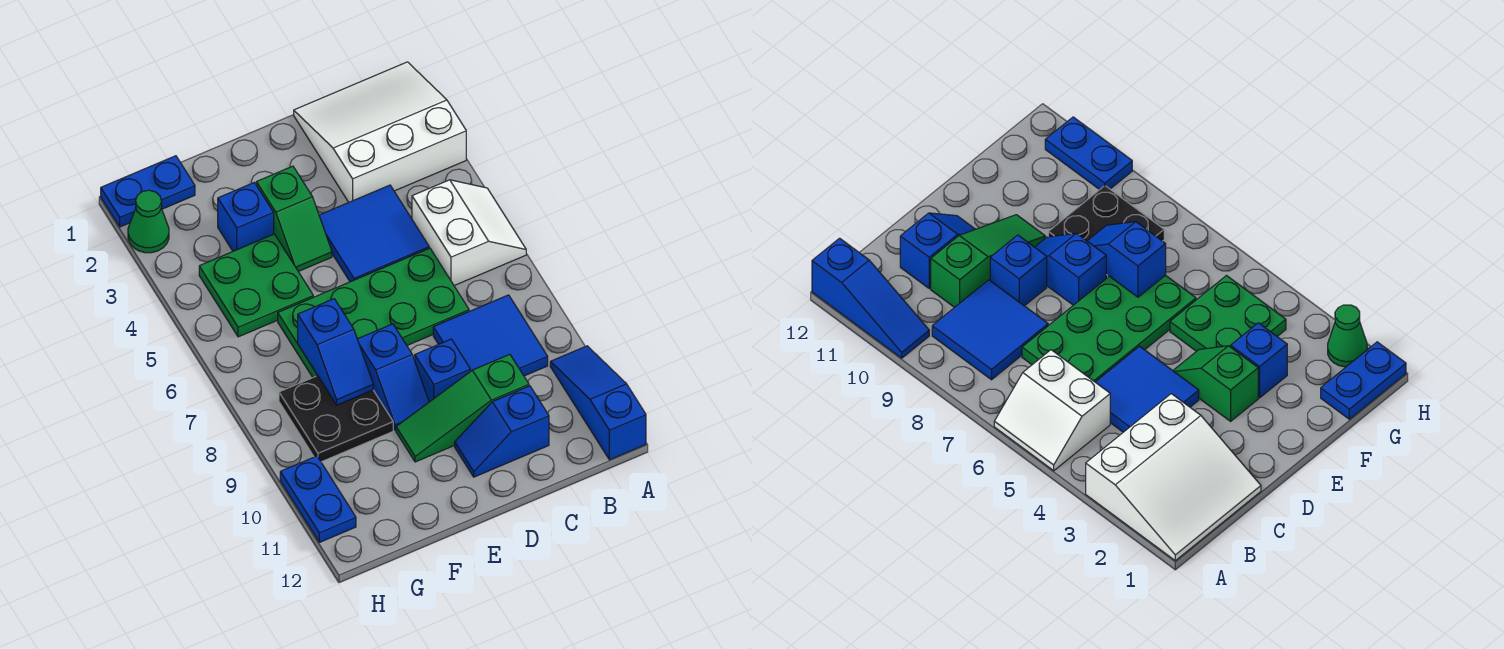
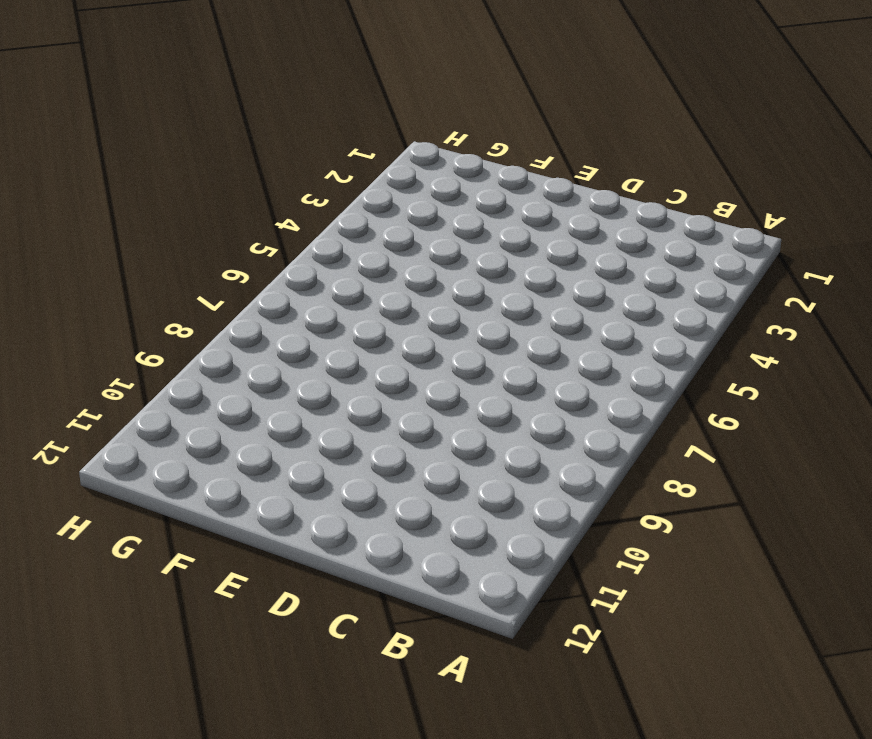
none -> white slope A1:C3 level 1 top 3
none -> white slope A5:B6 level 1 top B
none -> blue slope A10:A12 level 1 top 12

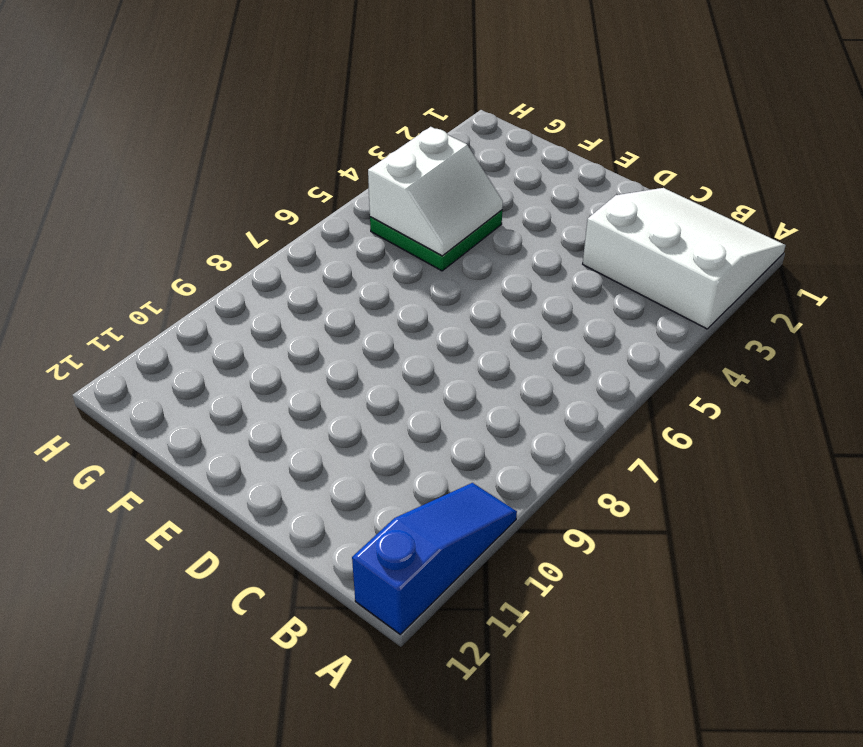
white slope F4:G5 level 2 top G -> white slope A5:B6 level 1 top B
none -> blue tile B8:C9 level 1
none -> blue tile C4:D5 level 1
none -> green plate C6:F7 level 1

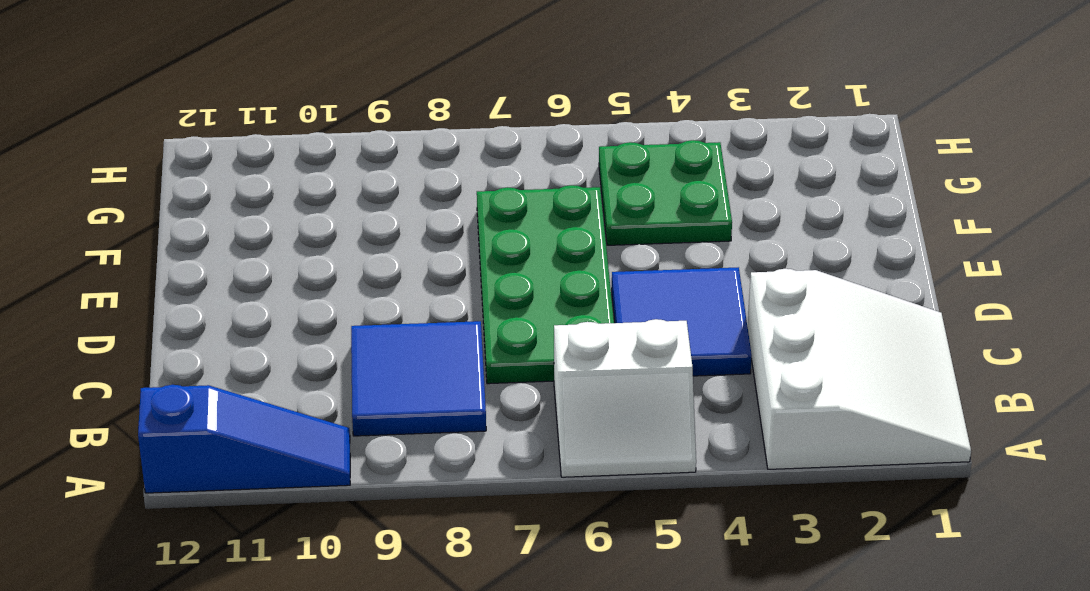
none -> green slope C10:E10 level 1 top C
none -> blue slope C11:D11 level 1 top C
none -> blue brick D9 level 1

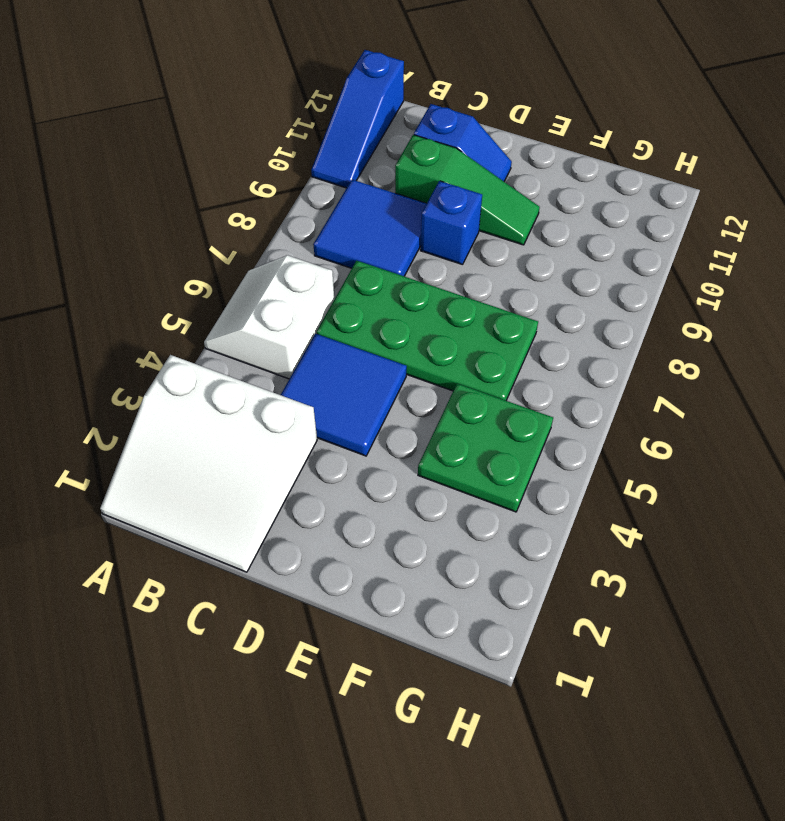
none -> green slope E3:E4 level 1 top 3
none -> blue slope E8:E9 level 1 top 8
none -> blue brick F3 level 1

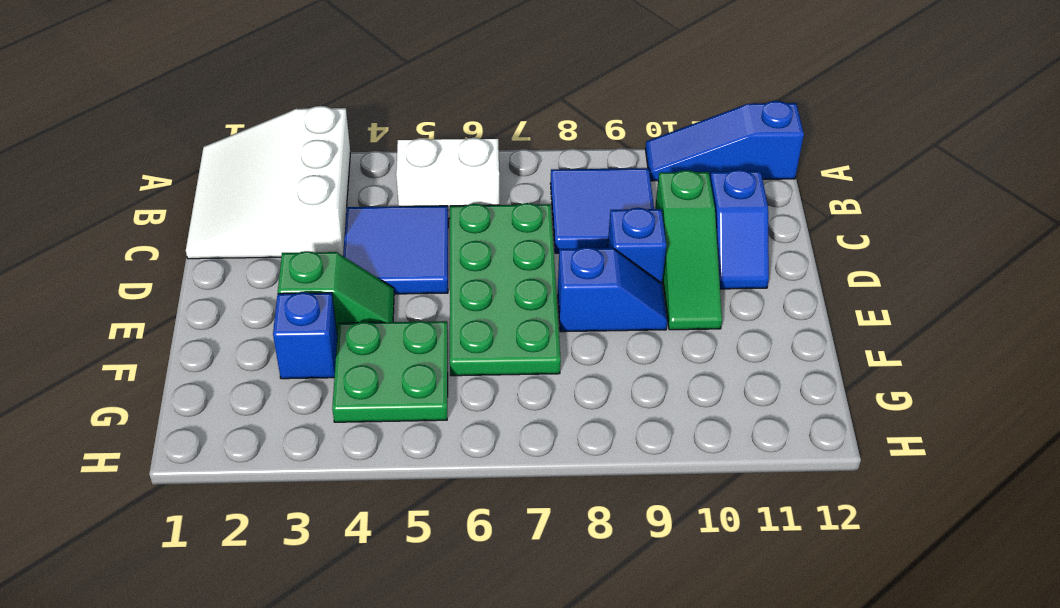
none -> black plate F8:G9 level 1
none -> blue plate G1:H1 level 1
none -> green cone H2 level 1

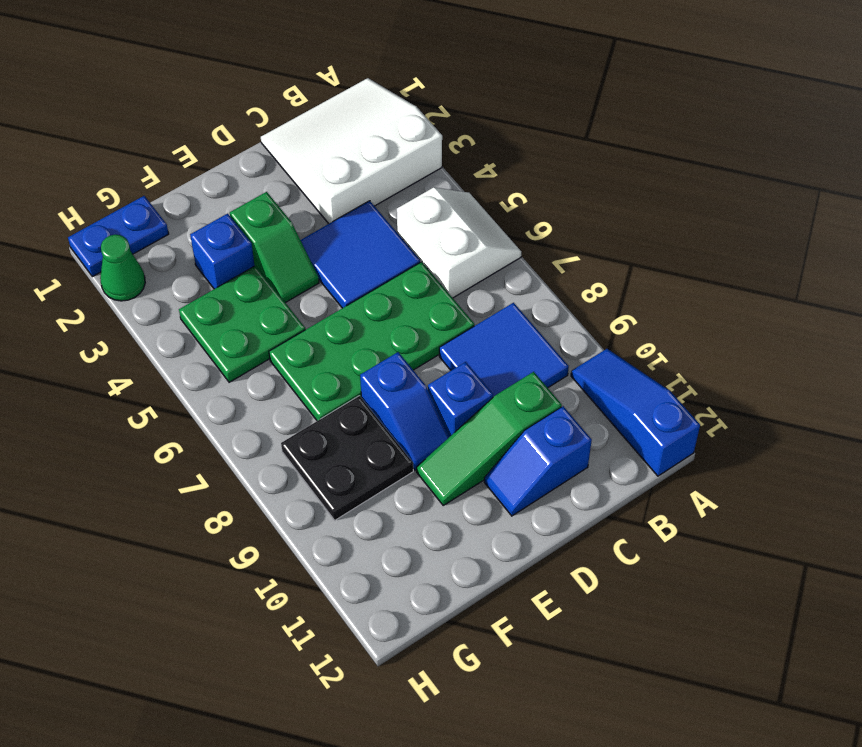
none -> blue plate H10:H11 level 1
none -> blue slope F7:F8 level 2 top 7

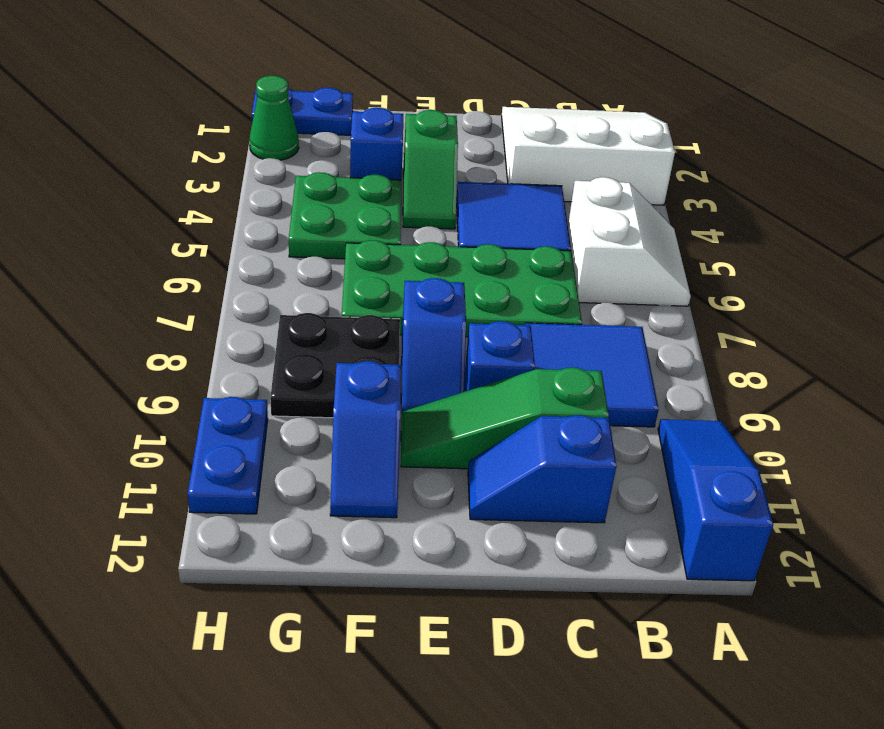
blue slope F10:F11 level 1 top 10 -> blue slope F7:F8 level 2 top 7

